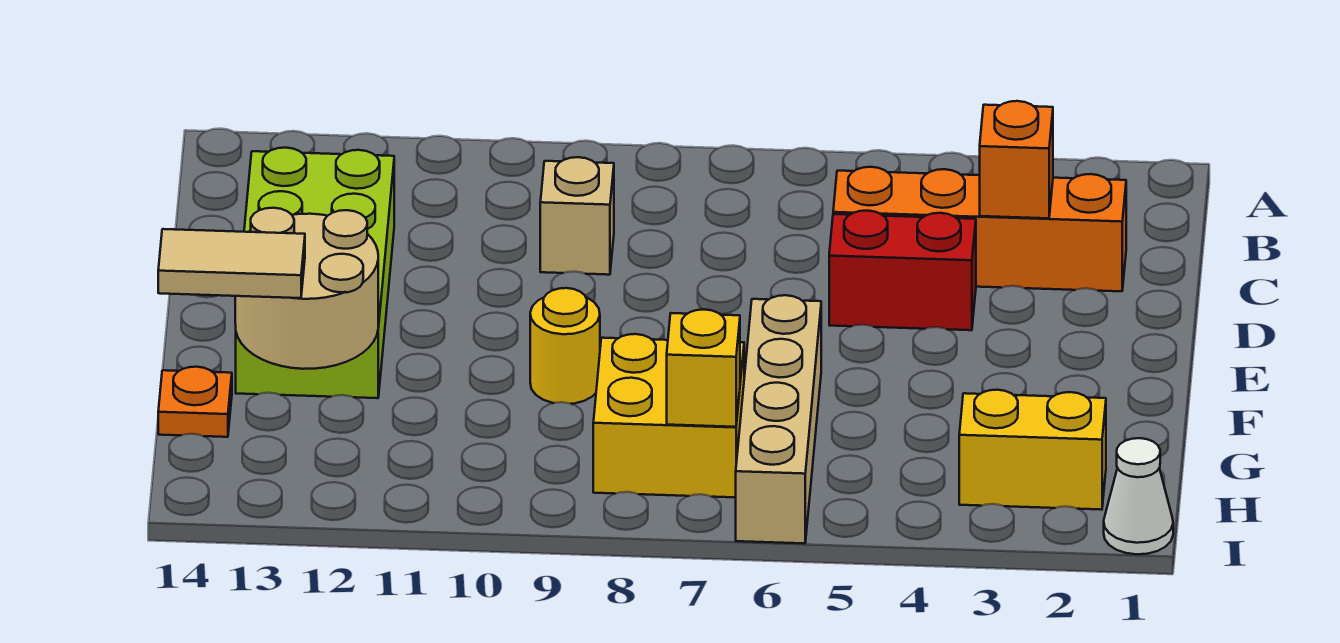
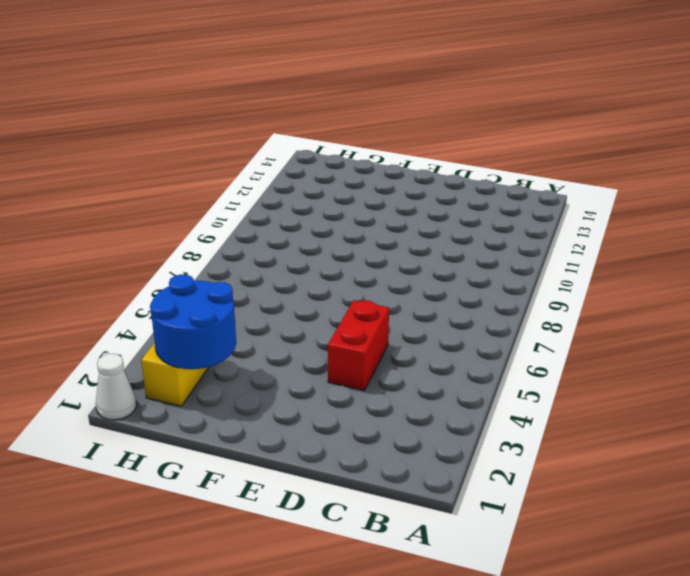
blue round brick G2:H3 level 2 -> none
none -> orange brick C2:C5 level 1
none -> tan brick C9 level 1
none -> lime brick C12:F13 level 1

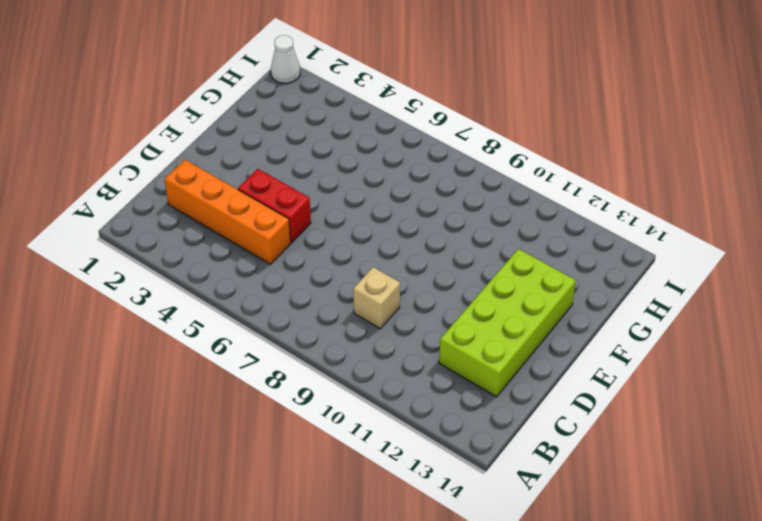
none -> tan brick F6:I6 level 1
none -> yellow round brick F9 level 1
none -> yellow brick G7:H8 level 1

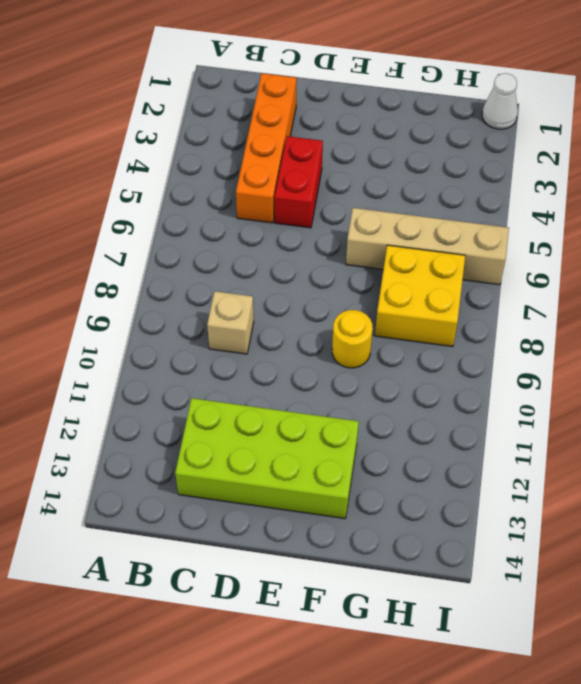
none -> orange plate G14 level 1
none -> yellow brick H2:H3 level 1
none -> orange brick C3 level 2

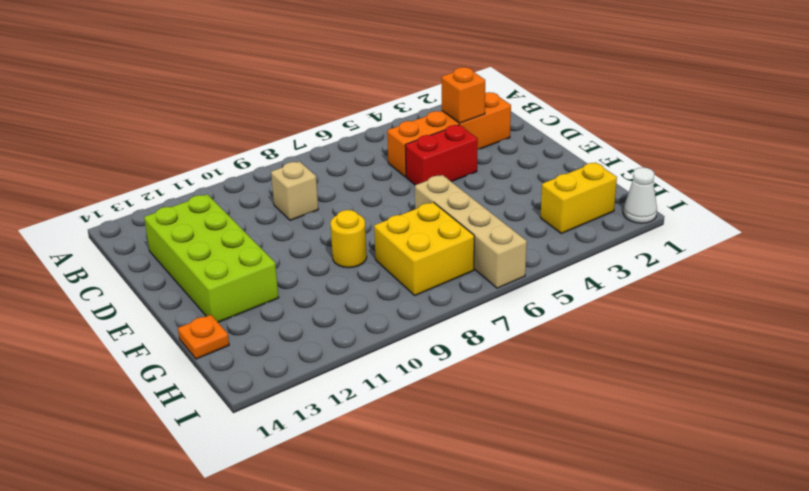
none -> tan round brick F12:G13 level 2
none -> yellow brick H7 level 2
none -> tan tile G13:G14 level 3

